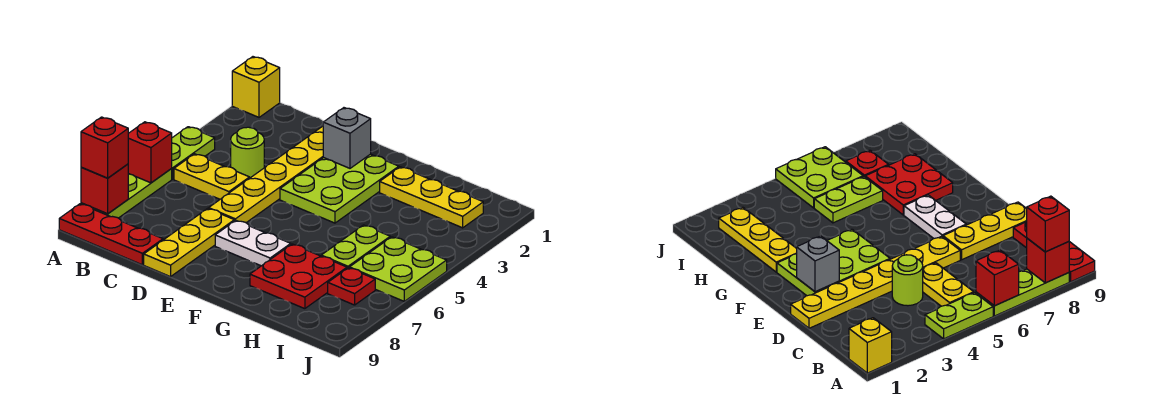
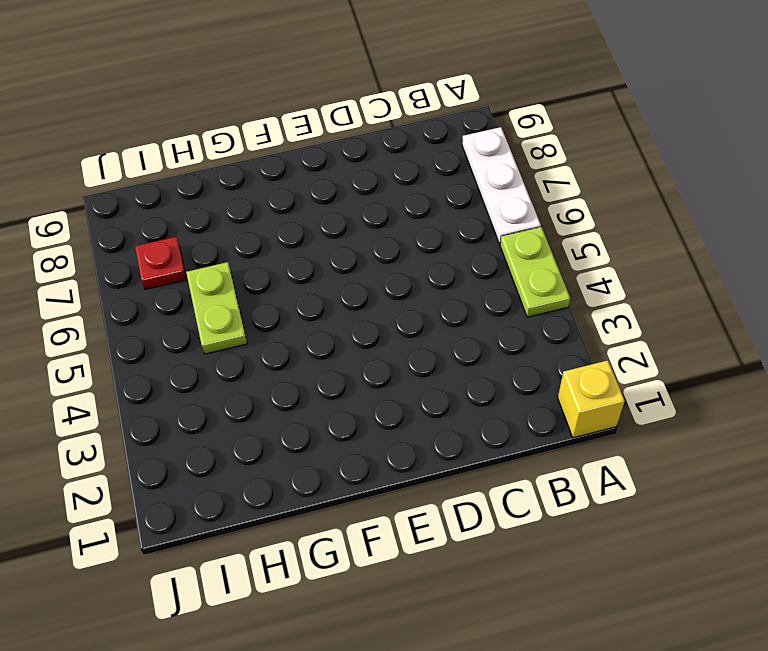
white plate A6:A8 level 1 -> lime plate A6:A8 level 1
none -> red plate A9:C9 level 1
none -> yellow plate B5:C5 level 1
none -> lime round brick C4 level 1

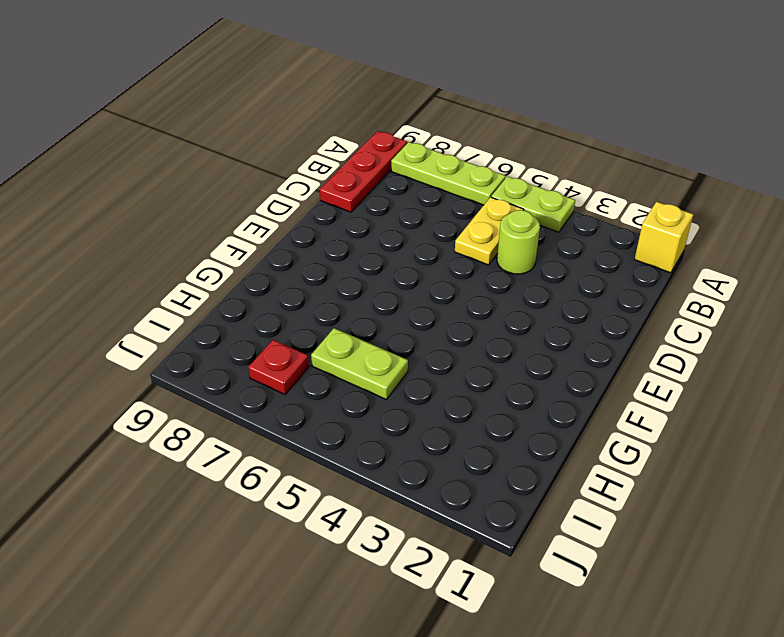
none -> yellow plate D1:D6 level 1
none -> yellow plate D7:D9 level 1
none -> lime plate E2:F4 level 1

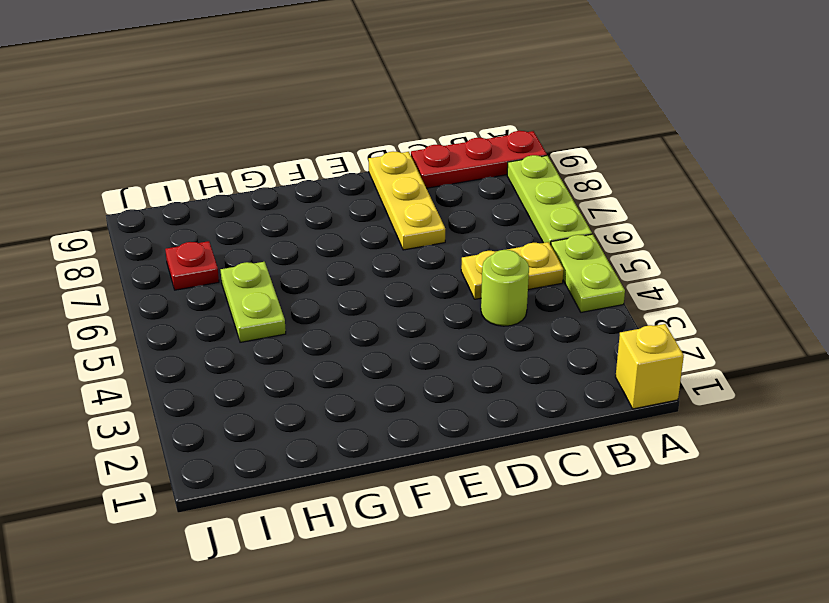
none -> yellow plate D1:D6 level 1
none -> lime plate E2:F4 level 1
none -> white plate E7:F7 level 1

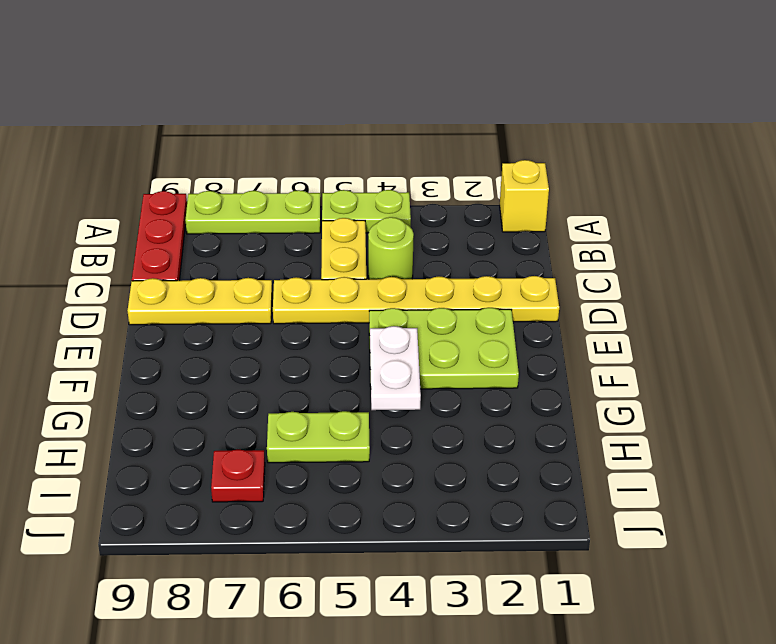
white plate F4:G4 level 2 -> white plate E7:F7 level 1
none -> yellow plate G2:I2 level 1
none -> red plate G7:H8 level 1
none -> lime plate I5:J6 level 1

